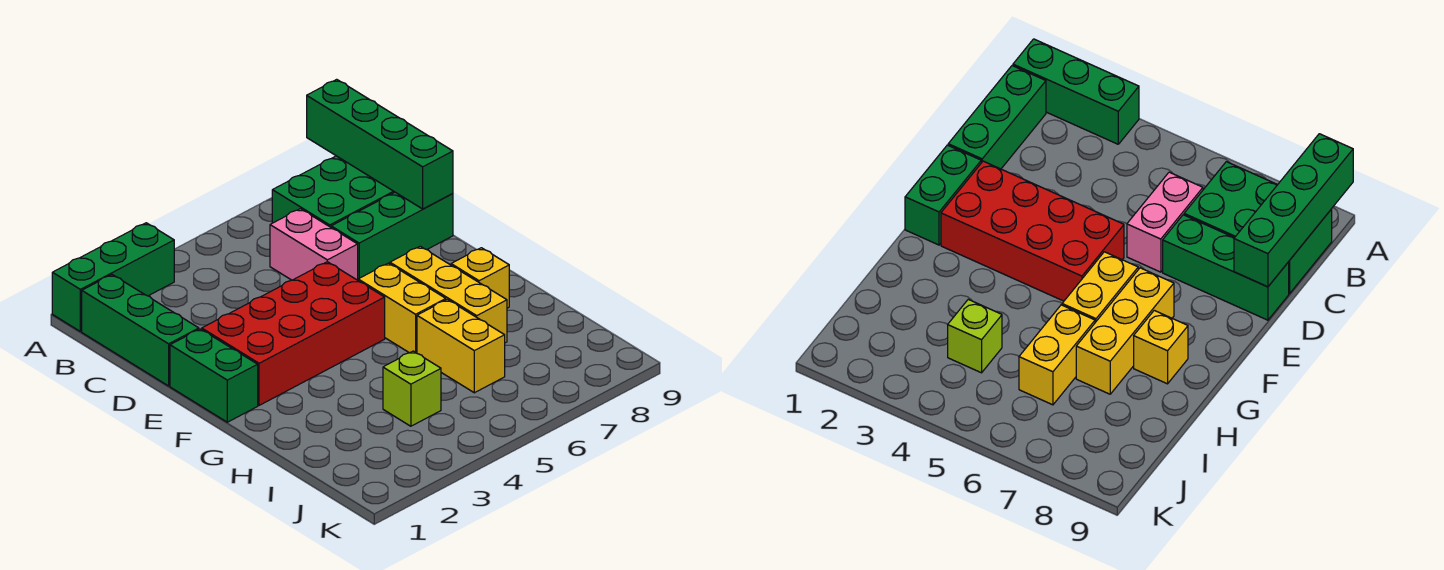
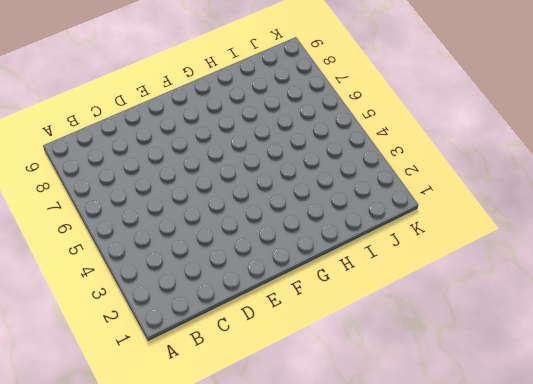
none -> green brick A1:A3 level 1
none -> green brick B1:D1 level 1
none -> green brick B7:C9 level 1

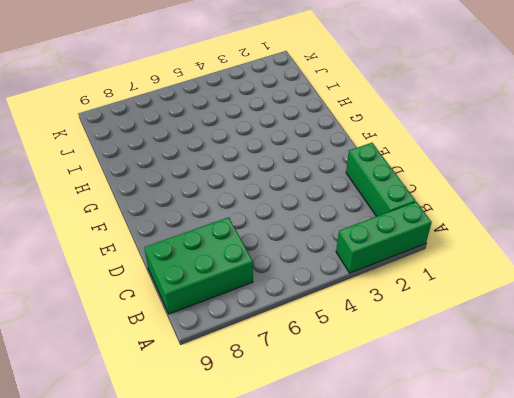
none -> pink brick C6:D6 level 1
none -> green brick D7:D9 level 1
none -> green brick E1:F1 level 1

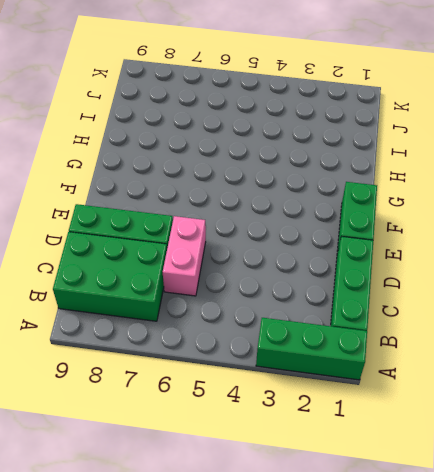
none -> red brick E2:F5 level 1
none -> yellow brick F6:G6 level 1
none -> yellow brick F7:H7 level 1

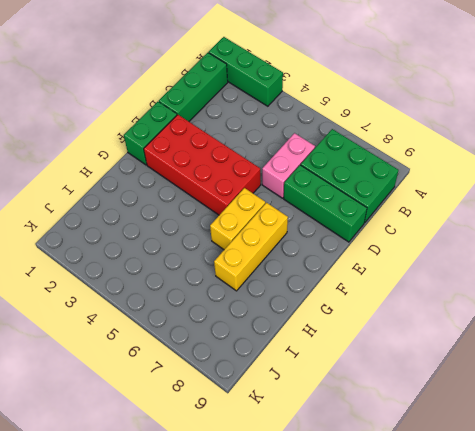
none -> yellow brick G8 level 1
none -> yellow brick H6:I6 level 1
none -> lime brick I4 level 1

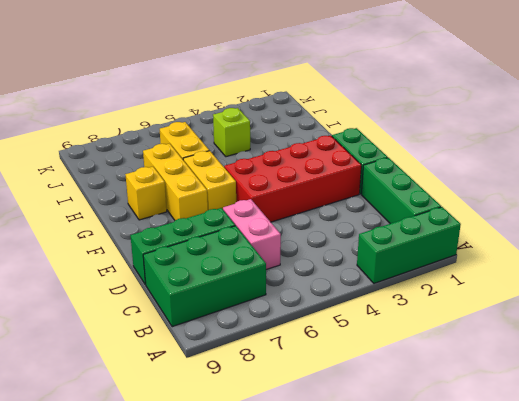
none -> green brick A9:D9 level 2

